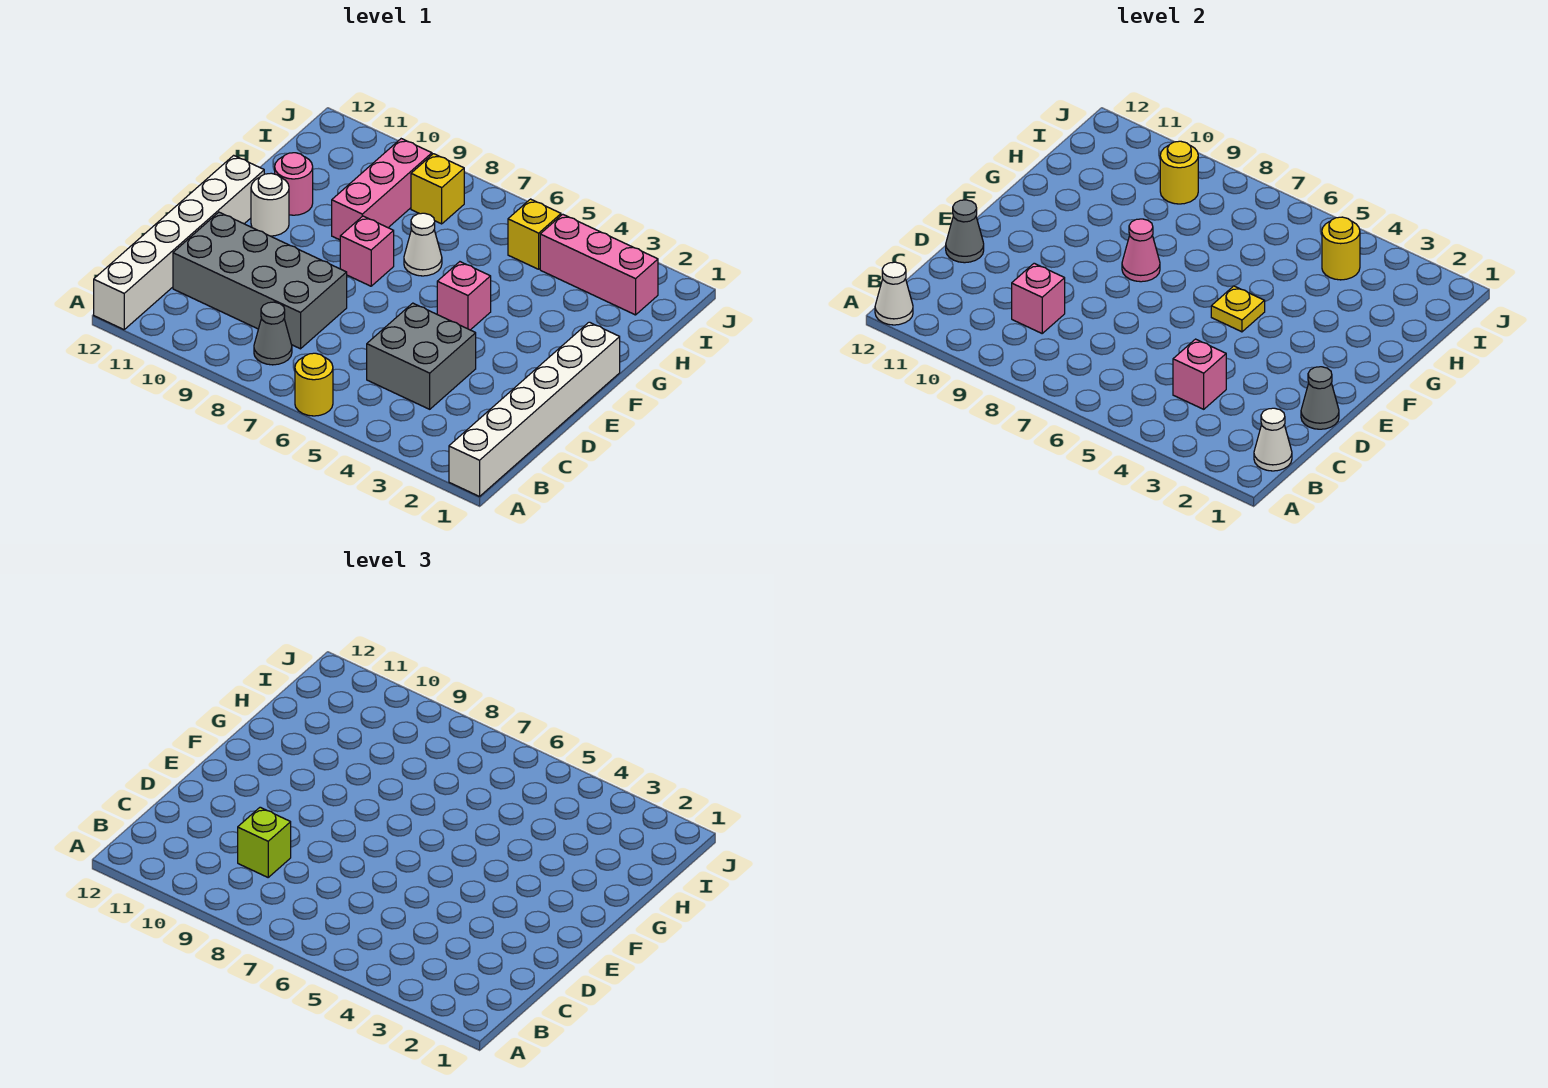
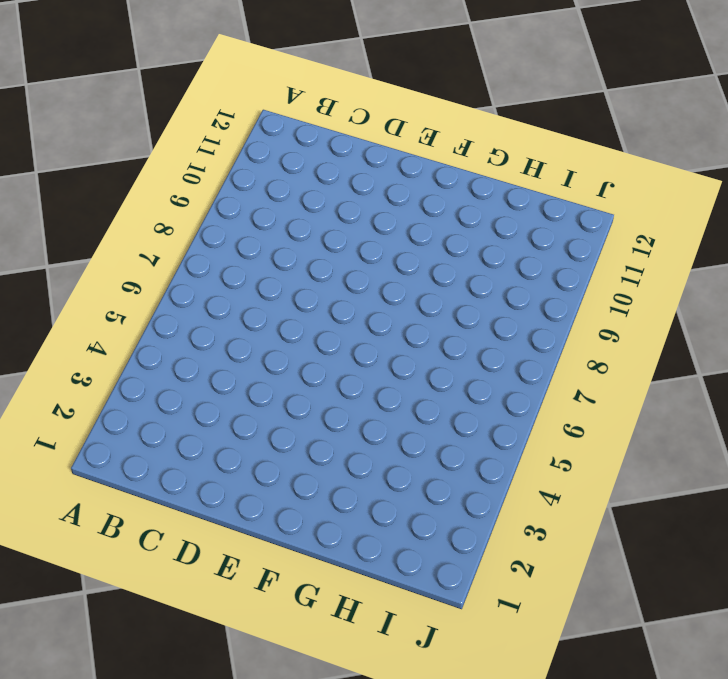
none -> white brick A1:F1 level 1
none -> yellow round brick A6 level 1
none -> white brick A12:F12 level 1

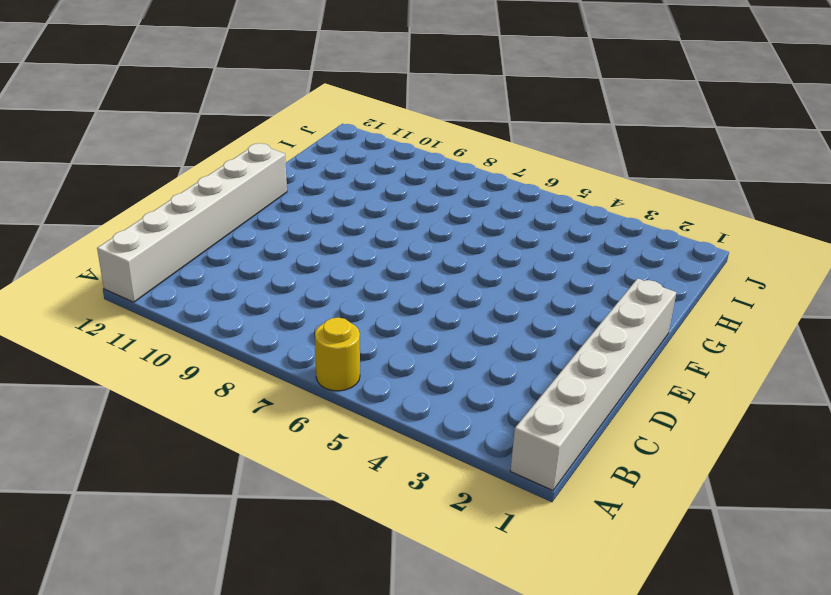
none -> grey cone B8 level 1
none -> grey brick C4:D5 level 1
none -> grey brick C8:D11 level 1

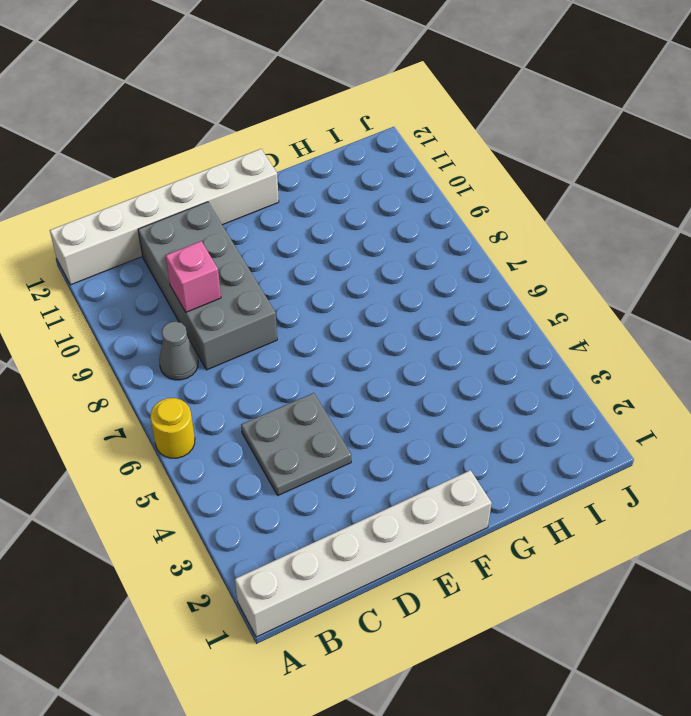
grey plate C4:D5 level 1 -> grey brick C4:D5 level 1
none -> pink brick F5 level 1
none -> pink brick F8 level 1
none -> white round brick F11 level 1

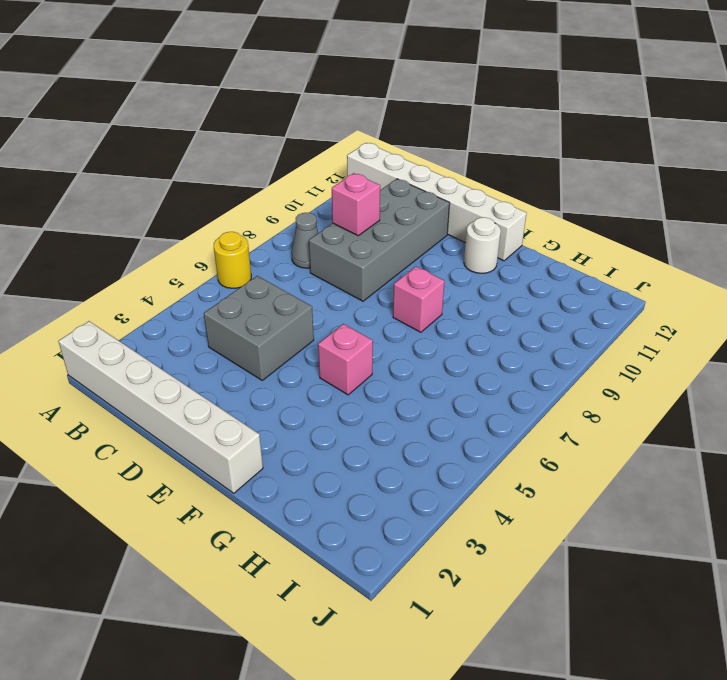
none -> white cone G7 level 1
none -> pink brick G9:I9 level 1
none -> pink round brick G11 level 1

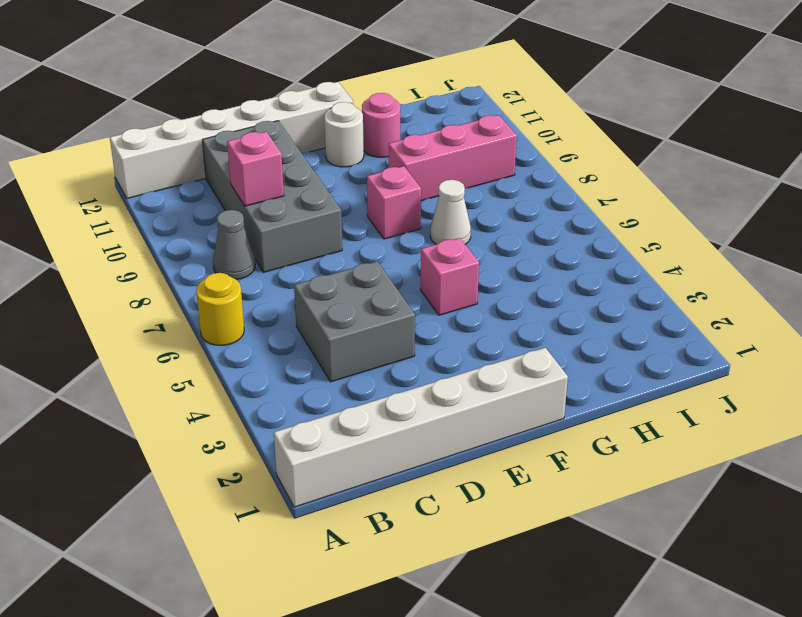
none -> pink brick I2:I4 level 1
none -> yellow brick I5 level 1
none -> yellow brick I8 level 1

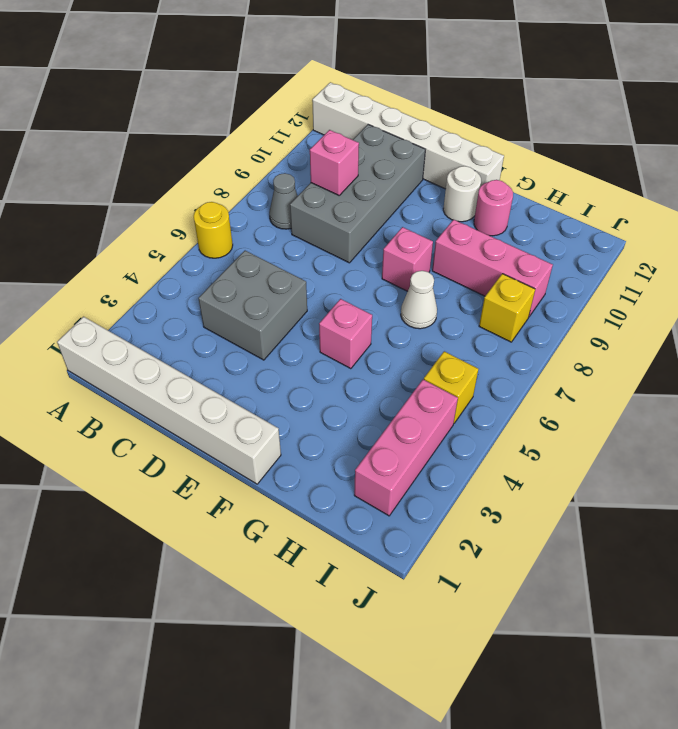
none -> white cone A12 level 2
none -> white cone B1 level 2
none -> pink brick C4 level 2

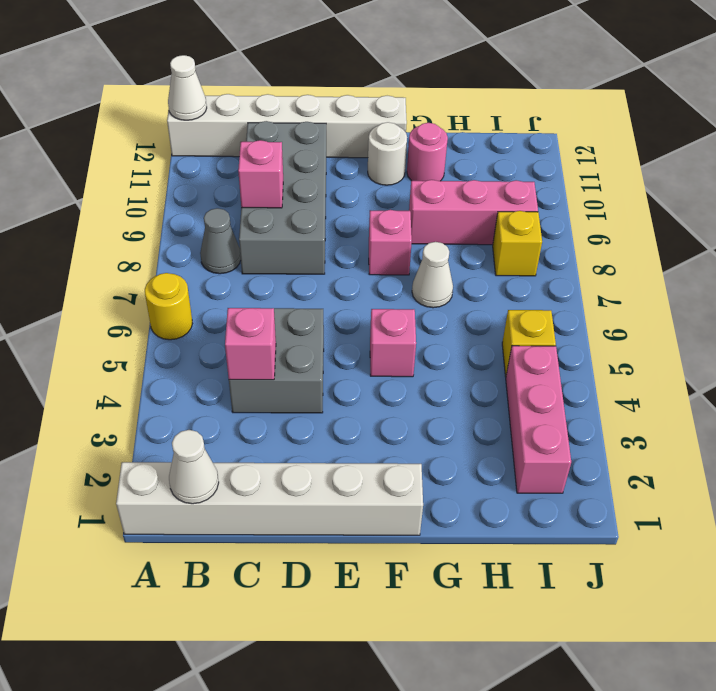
none -> grey cone D1 level 2
none -> grey cone D12 level 2
none -> yellow plate F5 level 2

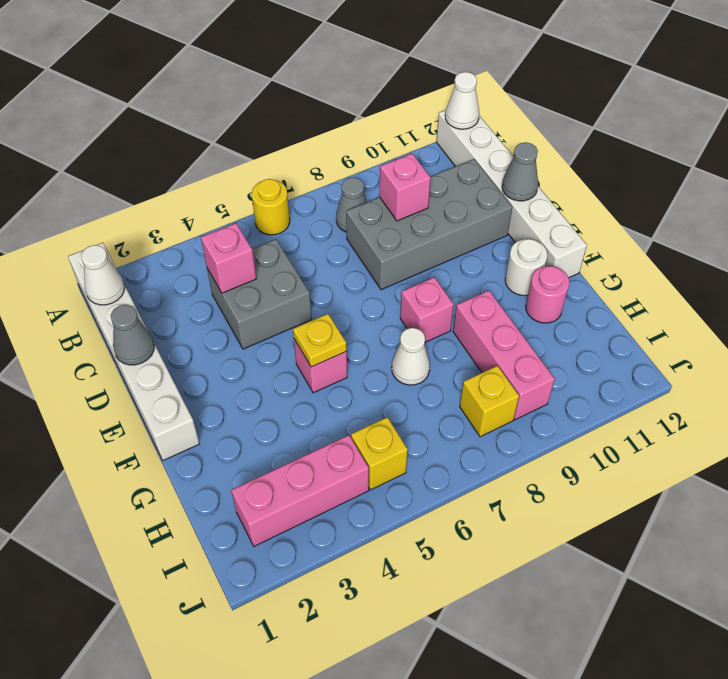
none -> pink cone F8 level 2
none -> yellow round brick I4 level 2
none -> yellow round brick I9 level 2

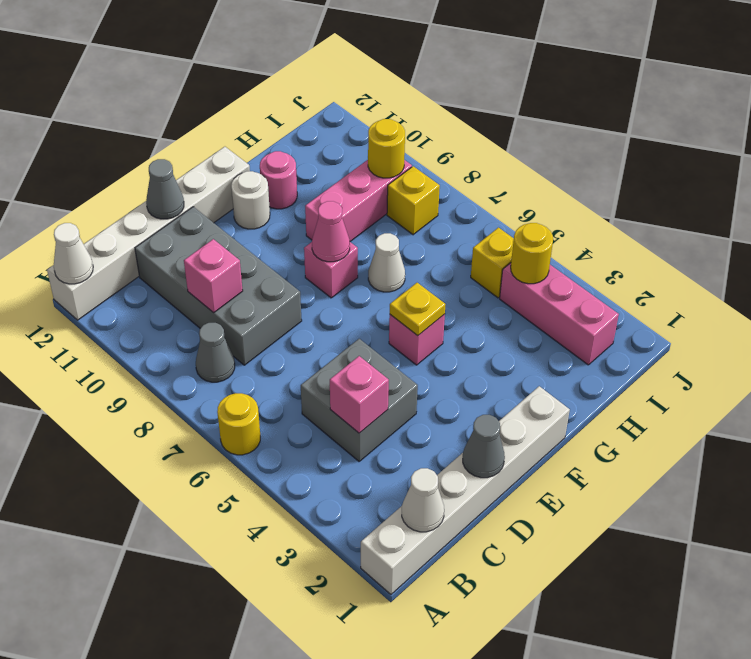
none -> lime brick C9 level 3

